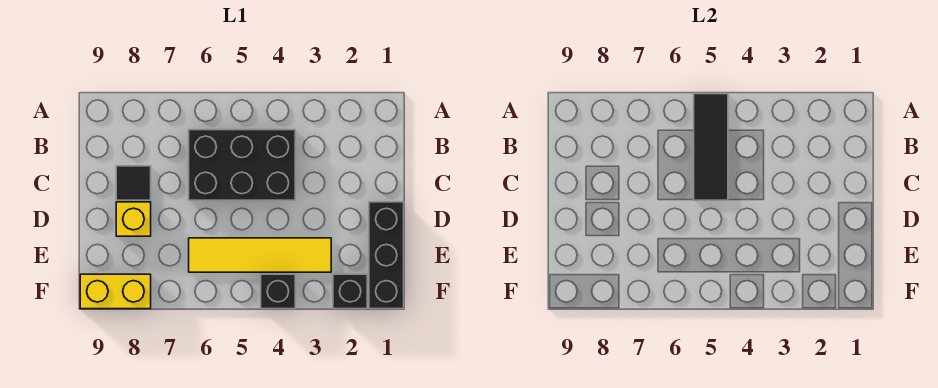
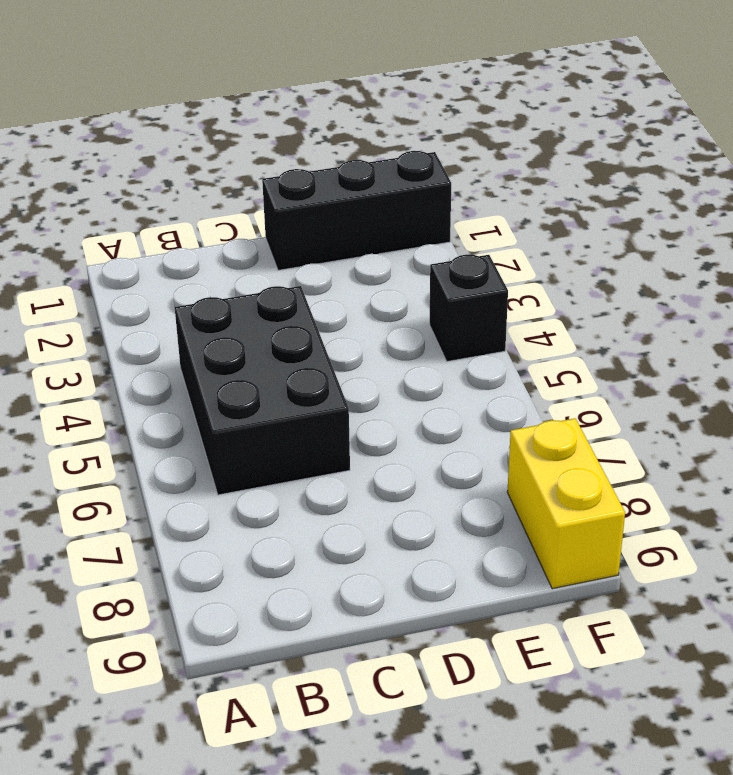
none -> black tile C8 level 1
none -> yellow brick D8 level 1

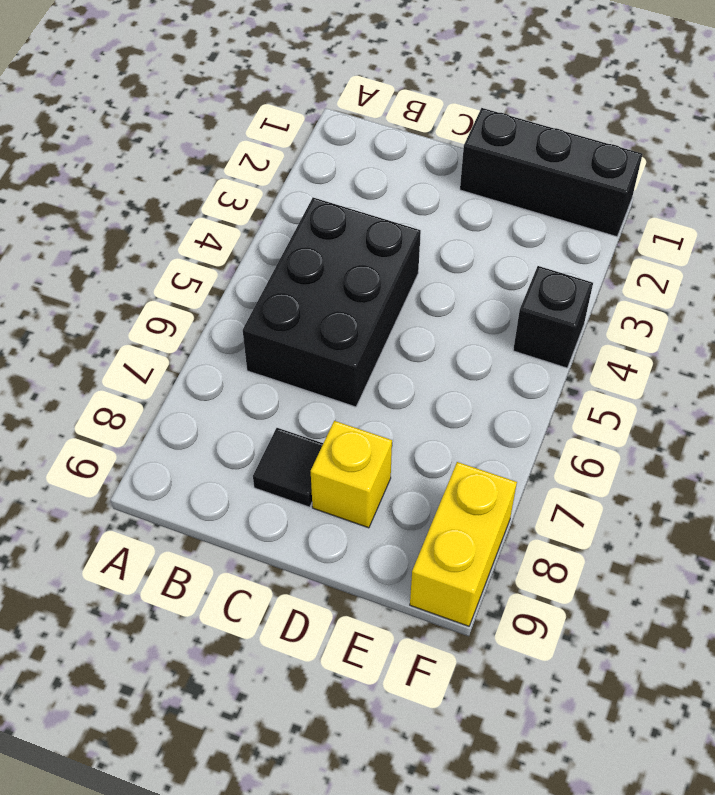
none -> yellow tile E3:E6 level 1
none -> black brick F2 level 1

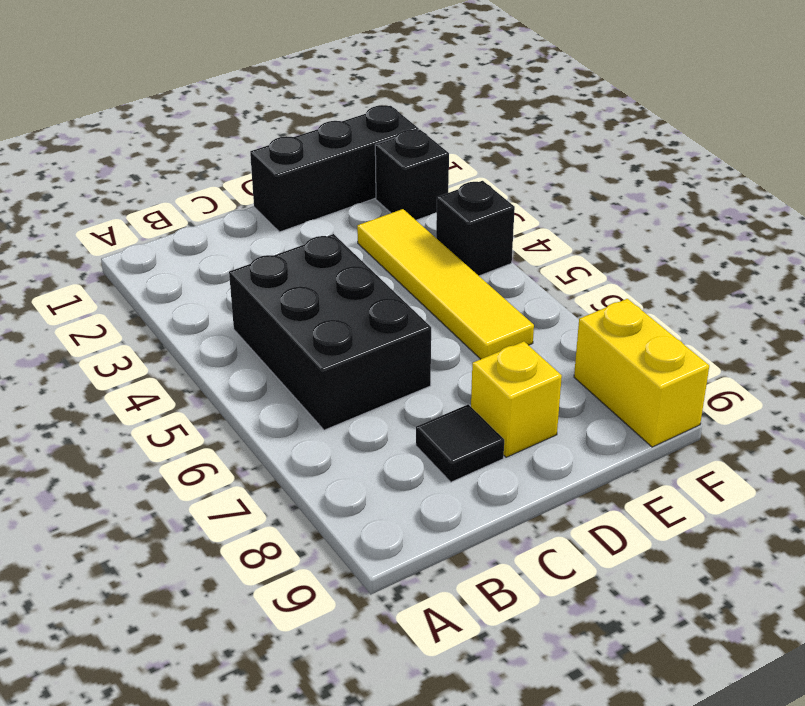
none -> black tile A5:C5 level 2

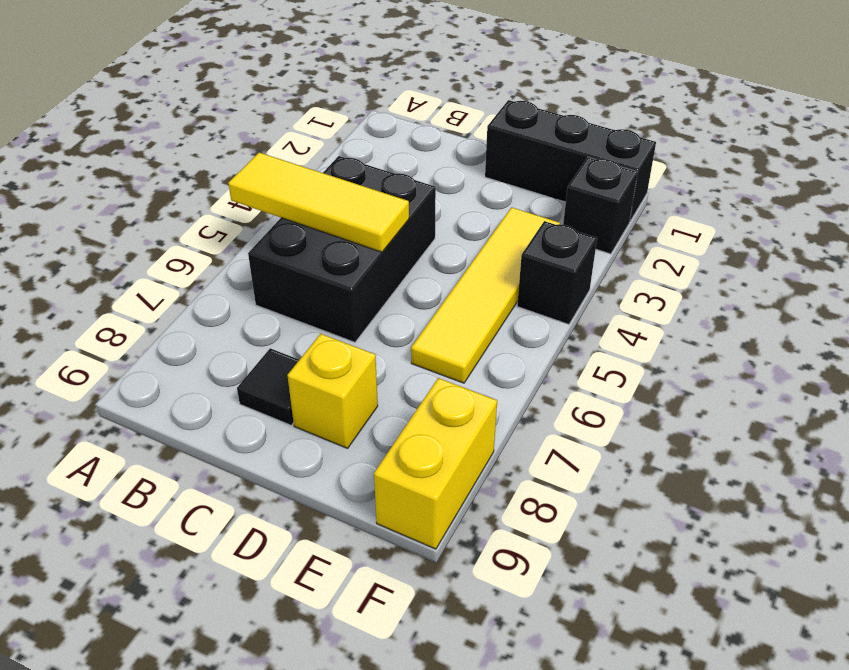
yellow tile A5:C5 level 2 -> black tile A5:C5 level 2

